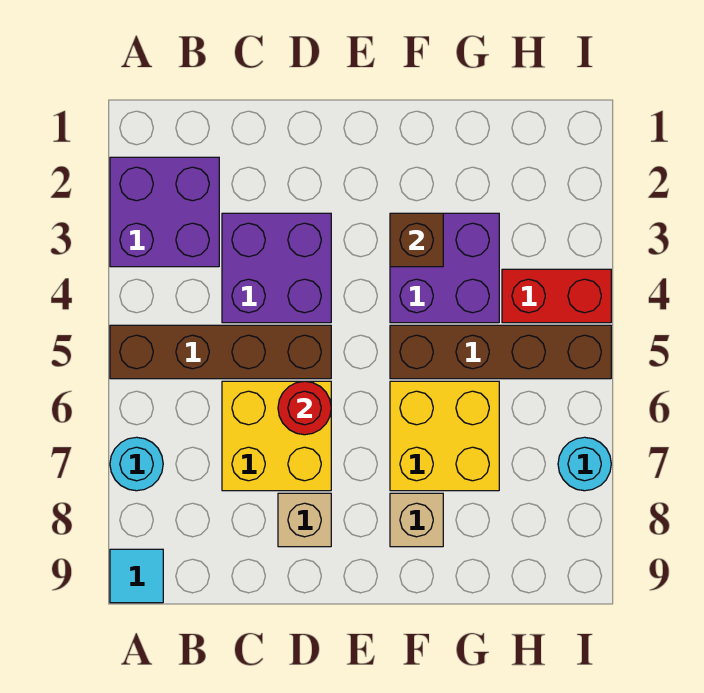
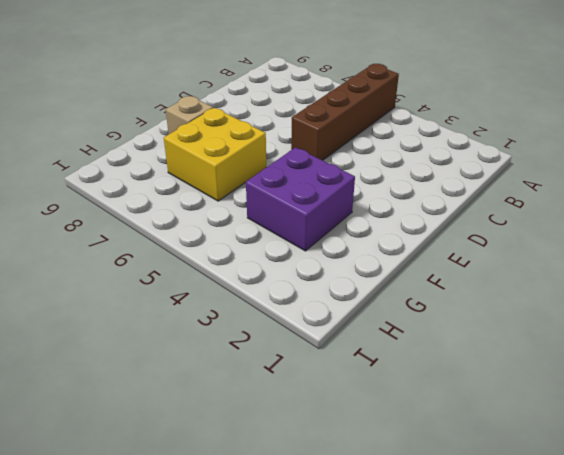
none -> purple brick A2:B3 level 1
none -> cyan round brick A7 level 1
none -> cyan tile A9 level 1

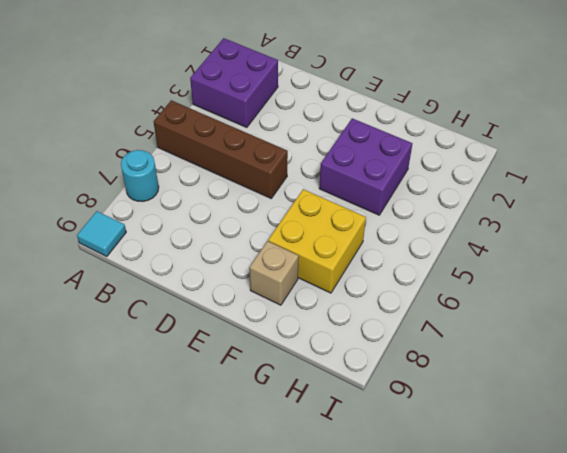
none -> purple brick C3:D4 level 1
none -> yellow brick C6:D7 level 1
none -> tan brick D8 level 1

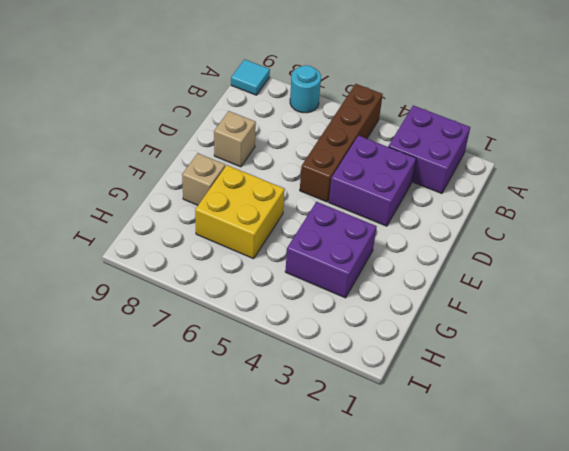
none -> yellow brick C6:D7 level 1
none -> brown brick F5:I5 level 1
none -> red brick H4:I4 level 1

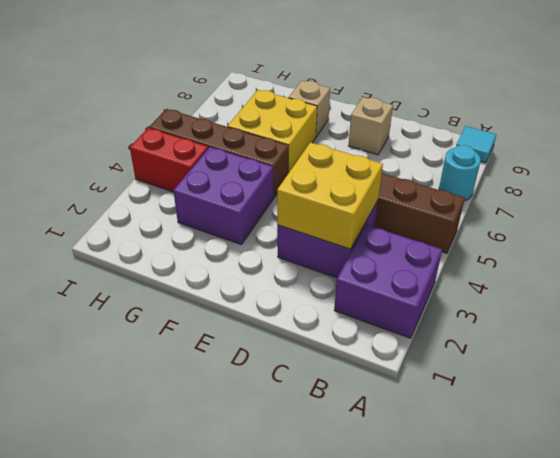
yellow brick C3:D4 level 2 -> yellow brick C6:D7 level 1
none -> cyan round brick I7 level 1
none -> red round brick D6 level 2
none -> brown brick F3 level 2

